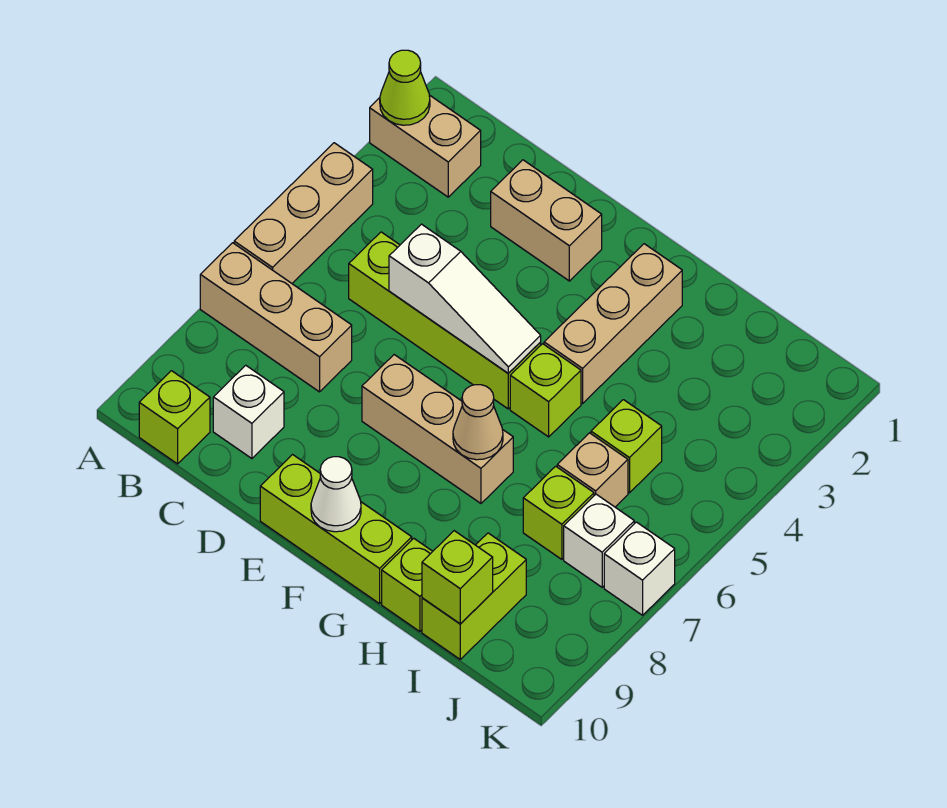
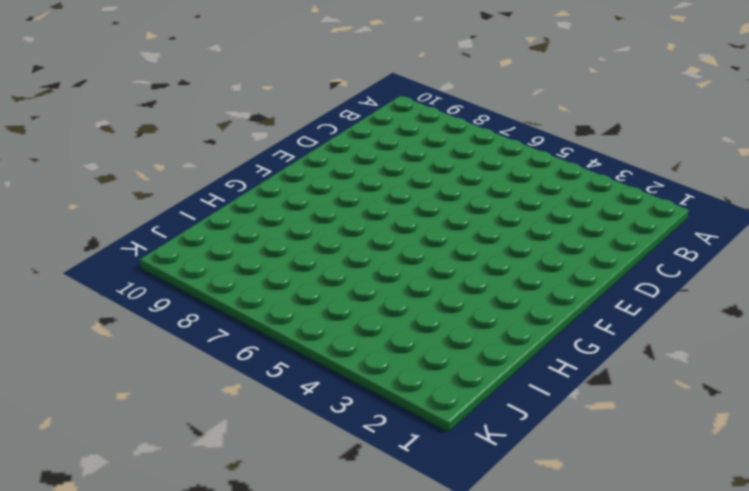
none -> tan brick A2:B2 level 1
none -> tan brick A4:A6 level 1
none -> tan brick A7:C7 level 1

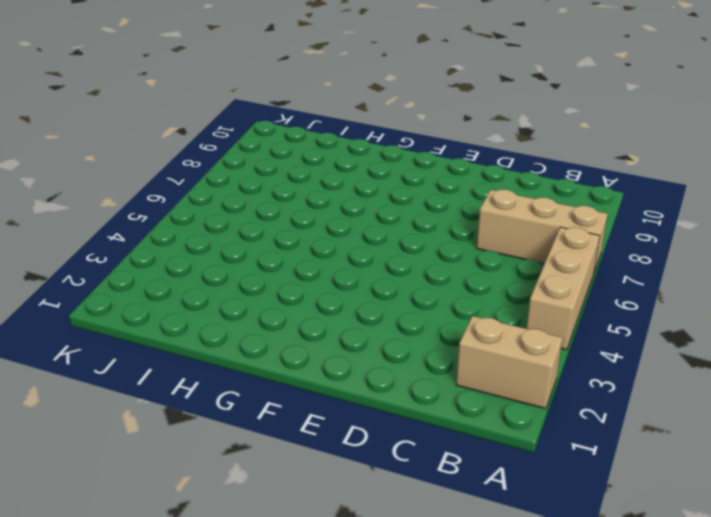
none -> lime brick B10 level 1
none -> lime brick C5:F5 level 1
none -> white brick C9 level 1

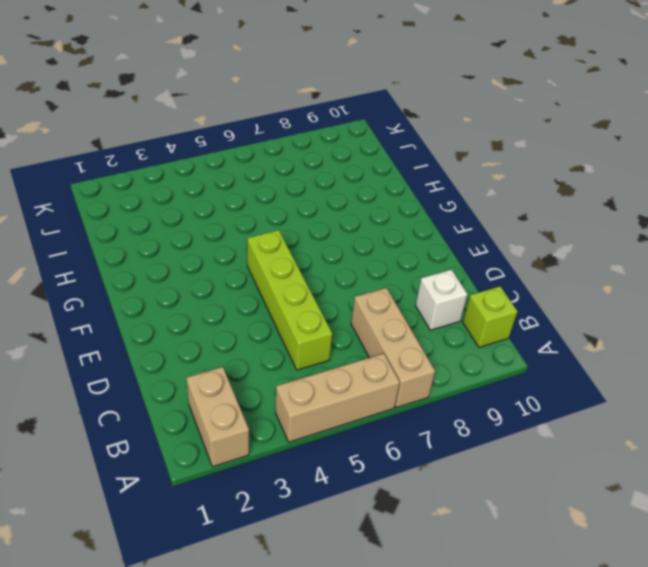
none -> tan brick D2:E2 level 1
none -> tan brick E7:G7 level 1
none -> lime brick E10:G10 level 1

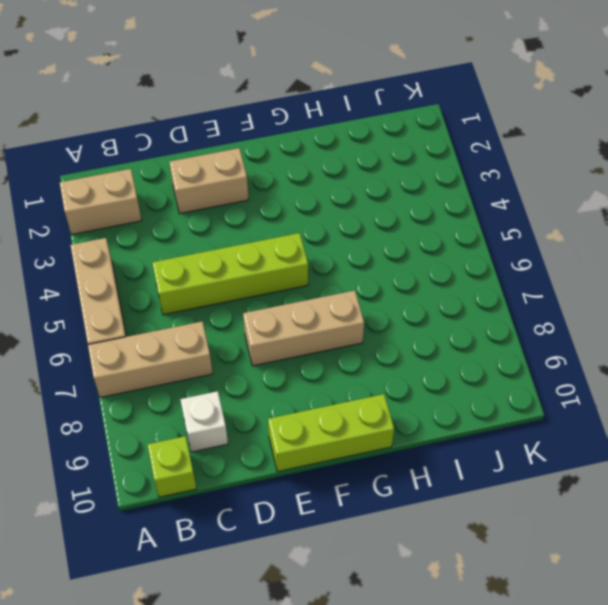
none -> tan brick G2:G4 level 1
none -> lime brick G5 level 1
none -> lime brick H10 level 1

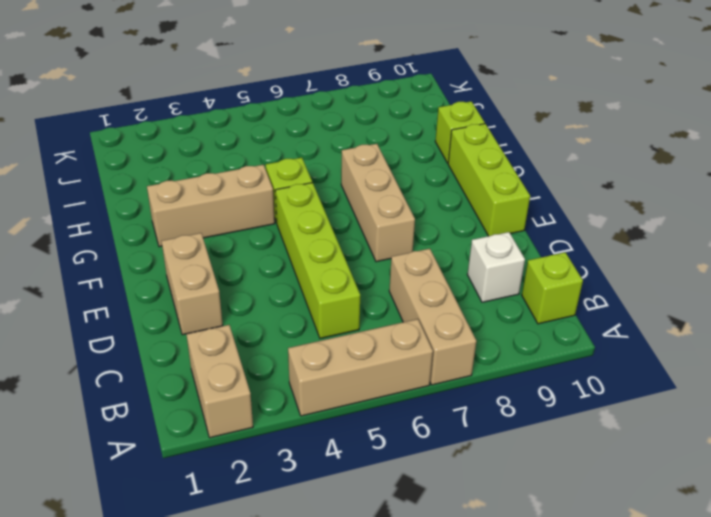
none -> lime brick I5 level 1
none -> tan brick I6 level 1
none -> lime brick I7 level 1

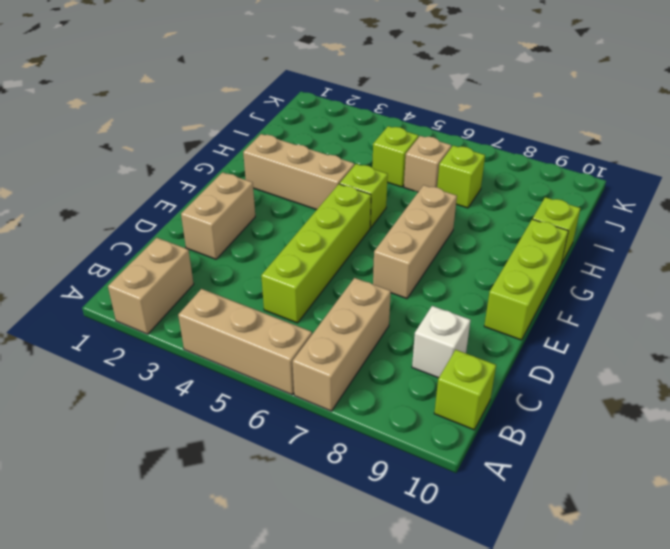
none -> lime brick I9:I10 level 1
none -> white brick J7 level 1
none -> white brick K7 level 1

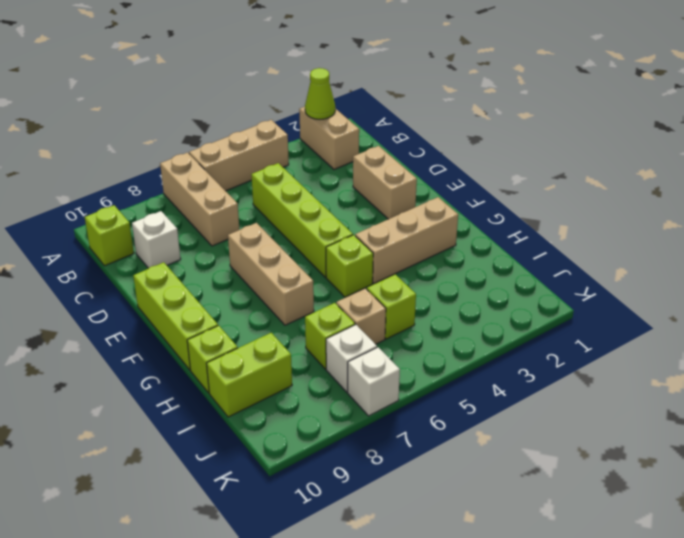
none -> white slope D5:F5 level 2 top D
none -> white cone F10 level 2
none -> tan cone G7 level 2

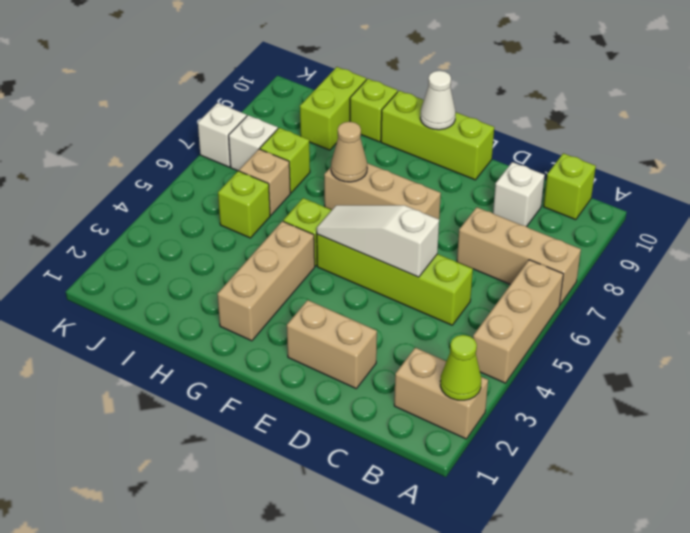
none -> lime brick I10 level 2

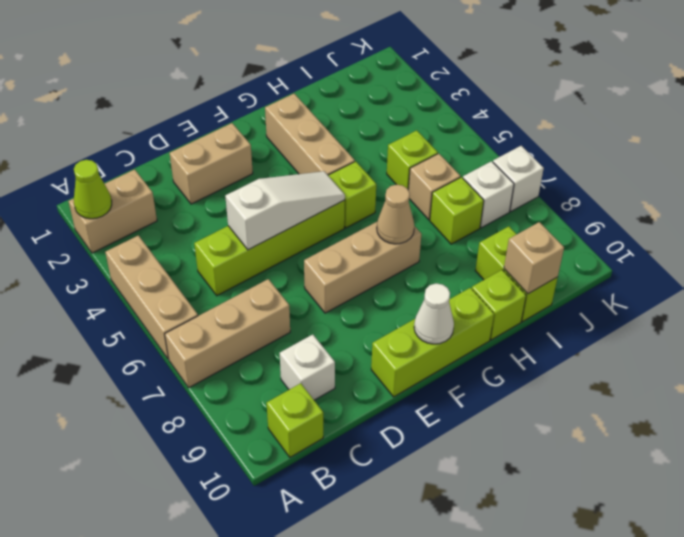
tan brick I10 level 2 -> lime brick I10 level 2

